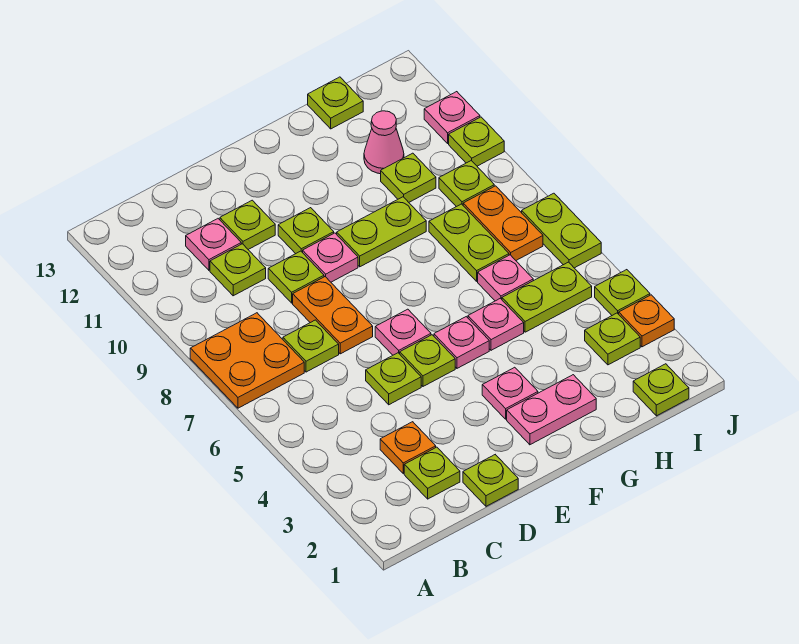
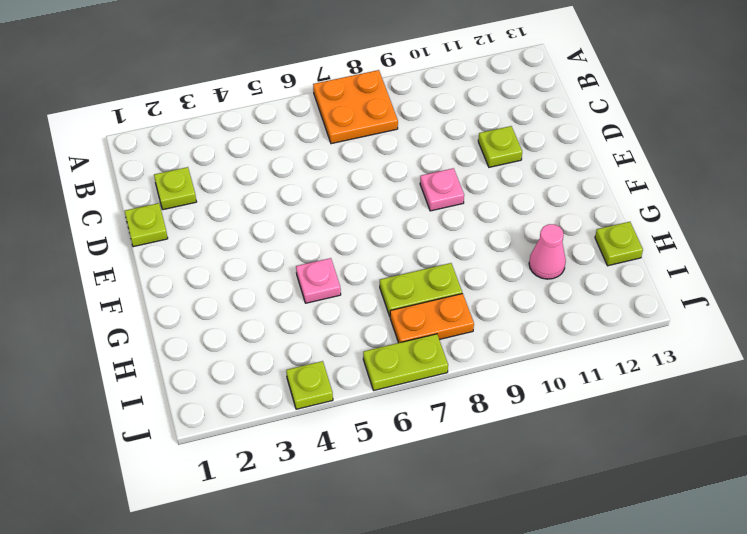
none -> orange plate C3 level 1
none -> lime plate C7 level 1
none -> lime plate C10 level 1
none -> pink plate C11 level 1

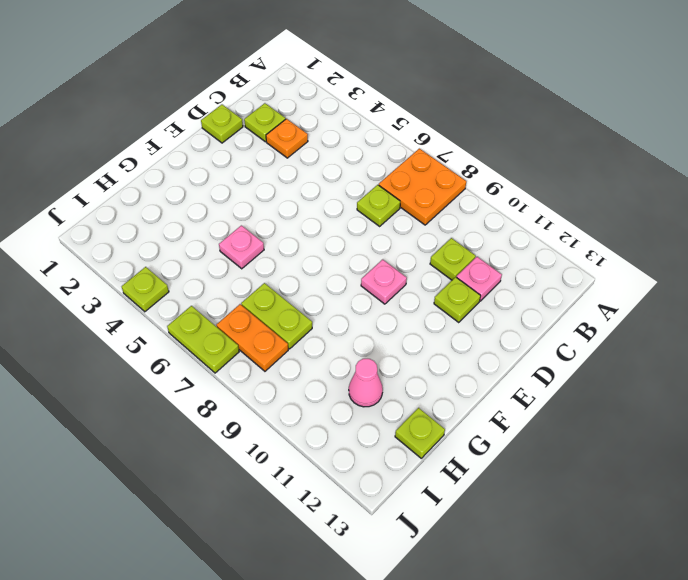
none -> lime plate D5 level 1
none -> orange plate D7:D8 level 1
none -> lime plate D9 level 1
none -> lime plate E5 level 1

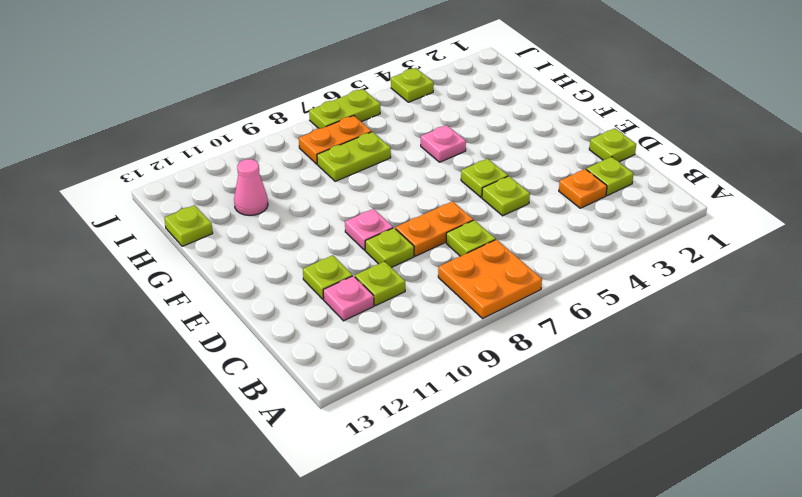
none -> pink plate E6 level 1
none -> lime plate E10 level 1
none -> pink plate F2:G2 level 1
none -> pink plate F3 level 1

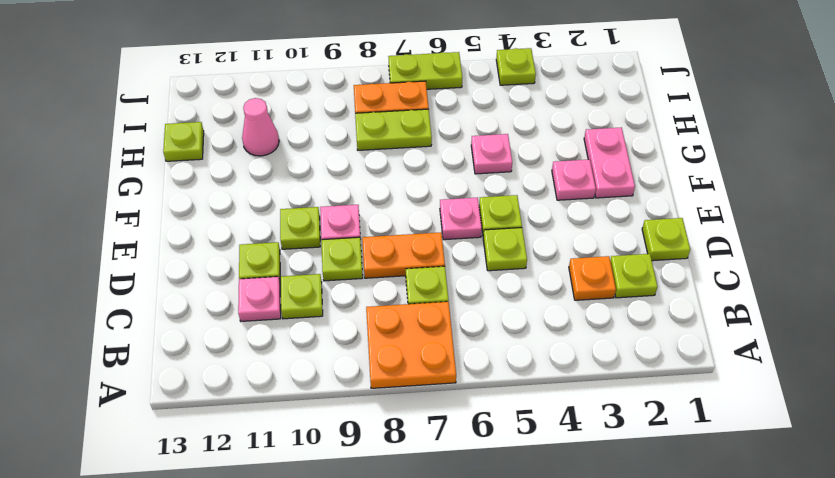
none -> pink plate F5 level 1
none -> lime plate F9:G9 level 1
none -> lime plate H5:I5 level 1
none -> pink plate H6 level 1

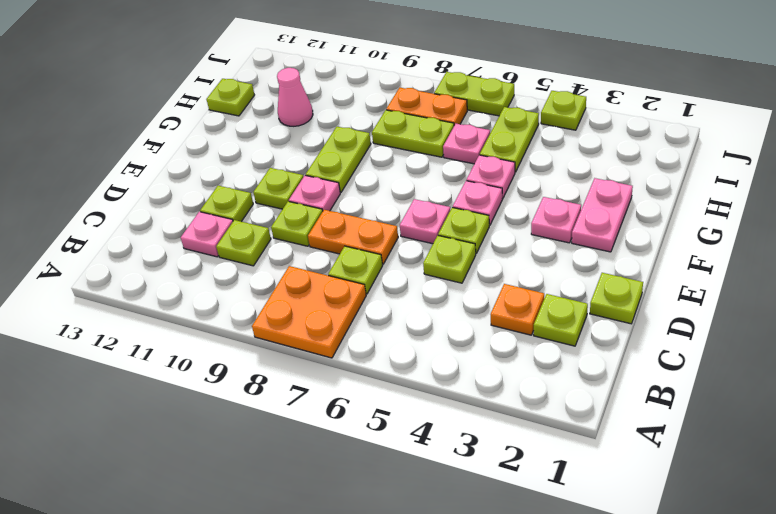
none -> lime plate H10 level 1
none -> lime plate I1 level 1
none -> lime plate I3 level 1
none -> lime plate I9 level 1

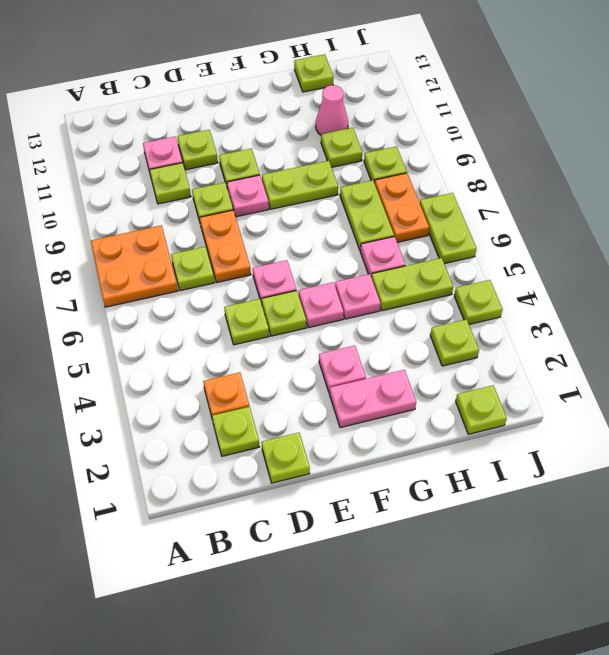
none -> orange plate J3 level 1
none -> lime plate J10 level 1
none -> pink plate J11 level 1

